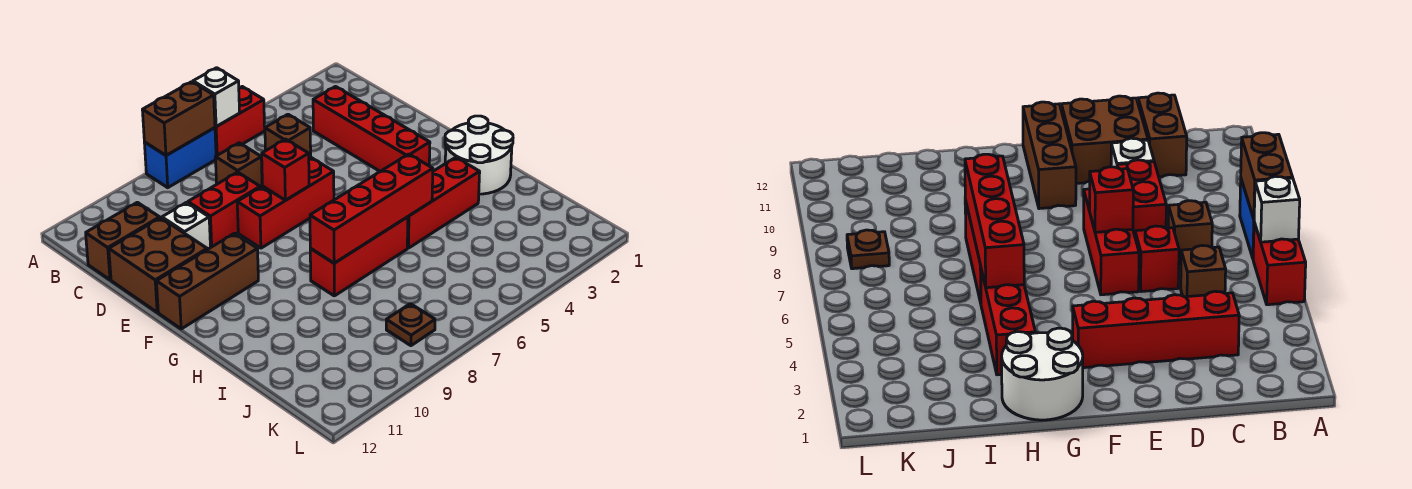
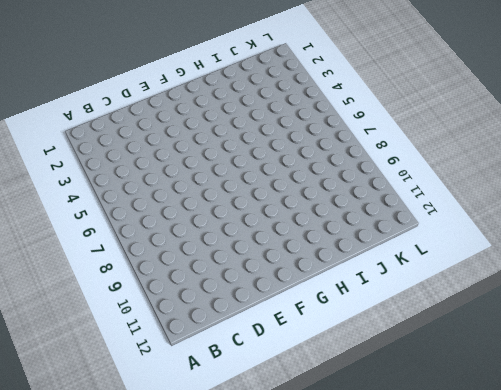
none -> red brick A5:A6 level 1
none -> blue brick A7:A8 level 1
none -> red brick C3:F3 level 1

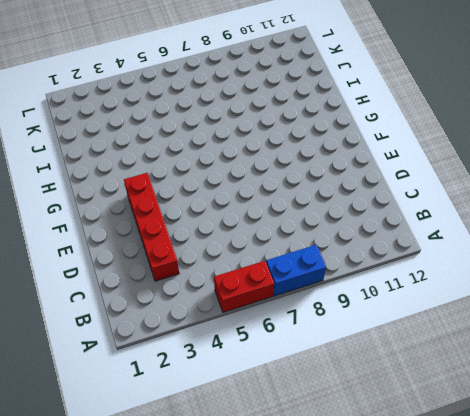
none -> brown brick C5 level 1
none -> brown brick C7 level 1
none -> brown brick C11:C12 level 1

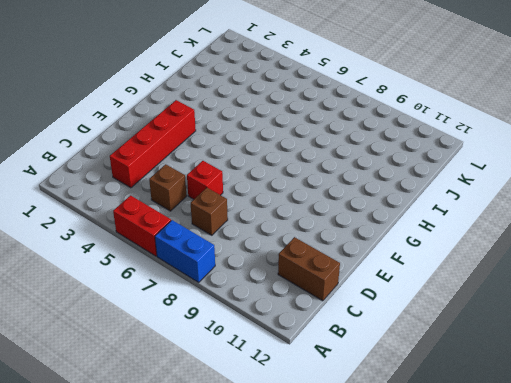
none -> red brick D8:D9 level 1
none -> white brick D10 level 1
none -> brown brick D11:E12 level 1

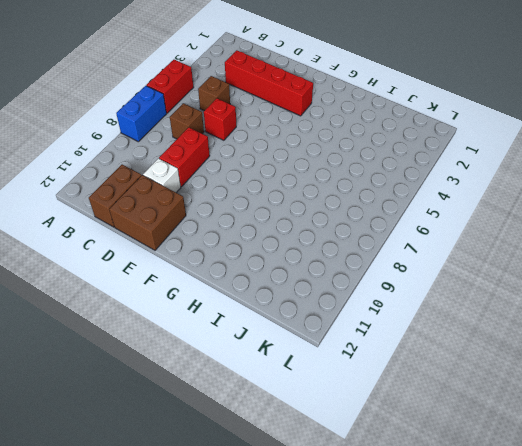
none -> red brick E6:E8 level 1
none -> brown brick F10:F12 level 1
none -> white round brick G1:H2 level 1

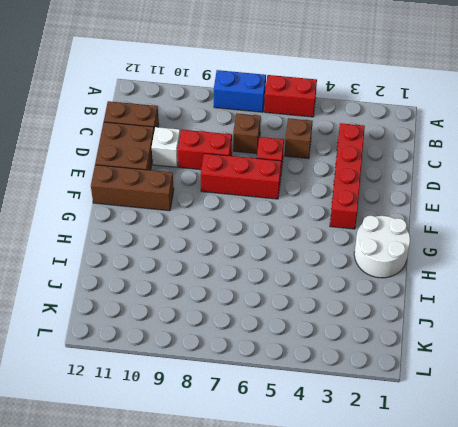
none -> red brick H3:H5 level 1
none -> red brick H6:H8 level 1
none -> brown plate K8 level 1

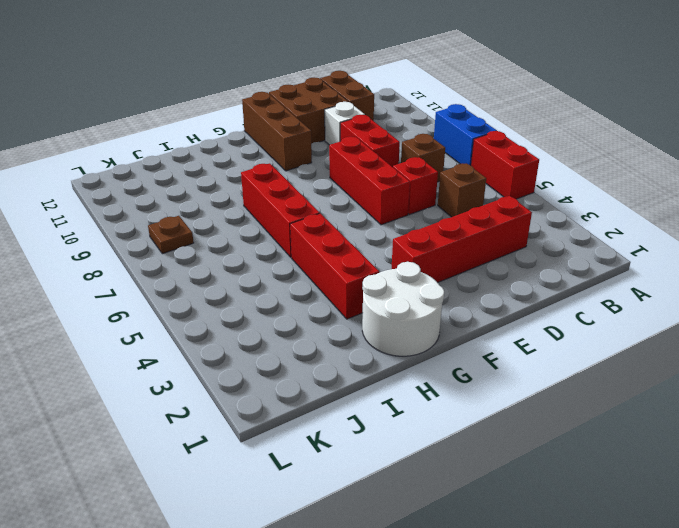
none -> white brick A6 level 2
none -> brown brick A7:A8 level 2
none -> red brick E7 level 2

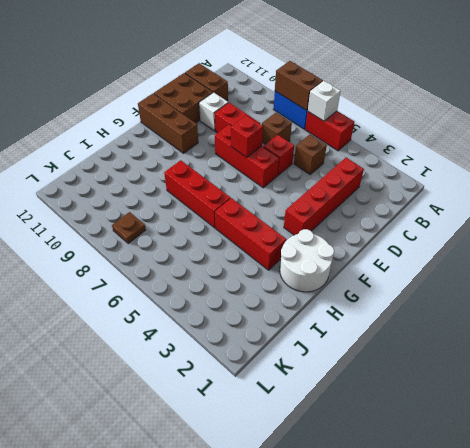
none -> red brick H5:H8 level 2

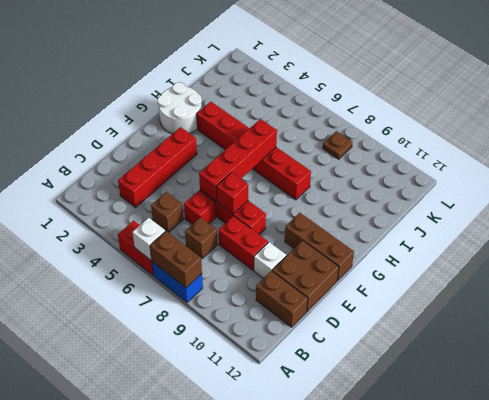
red brick E6:H6 level 2 -> red brick H5:H8 level 2

